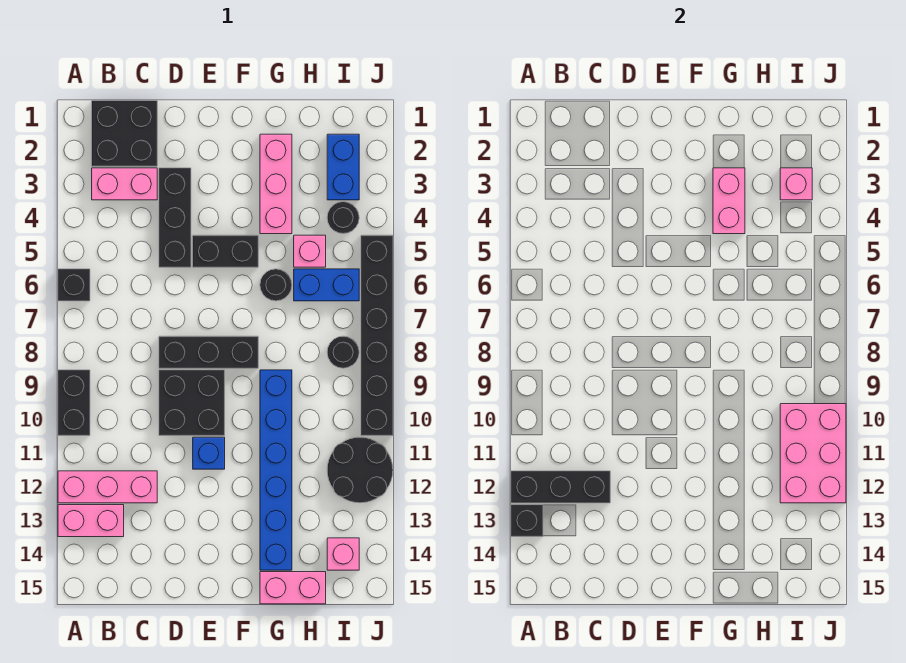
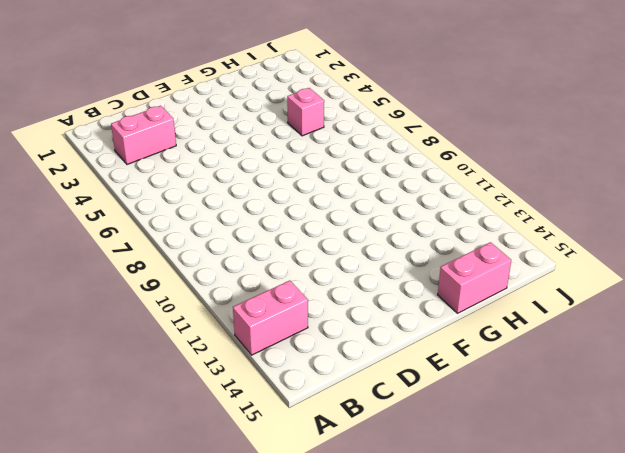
none -> black brick A6 level 1
none -> black brick A9:A10 level 1
none -> pink brick A12:C12 level 1

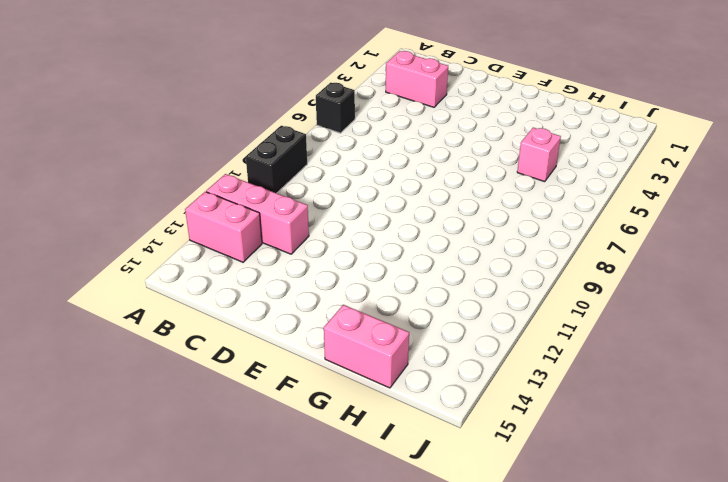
none -> black brick B1:C2 level 1
none -> black brick D3:D5 level 1
none -> black brick D8:F8 level 1

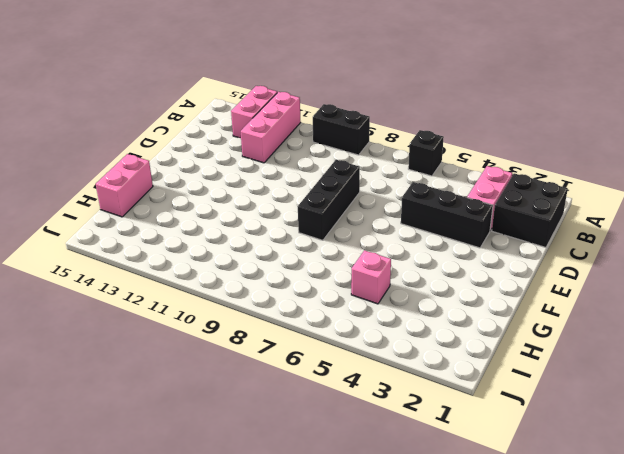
none -> black brick D9:E10 level 1
none -> black brick E5:F5 level 1
none -> blue brick E11 level 1

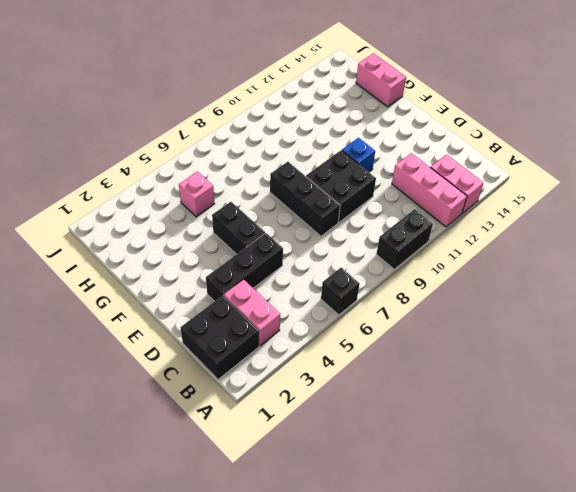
none -> pink brick G2:G4 level 1
none -> black round brick G6 level 1
none -> blue brick G9:G14 level 1

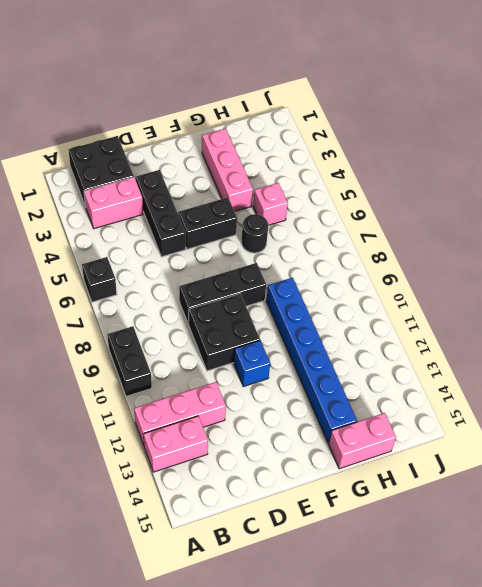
none -> blue brick H6:I6 level 1
none -> blue brick I2:I3 level 1
none -> black round brick I4 level 1

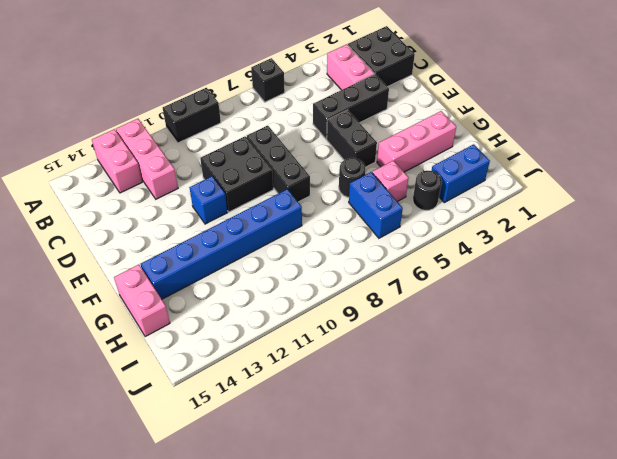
none -> black round brick I8 level 1
none -> black round brick I11:J12 level 1
none -> pink brick I14 level 1

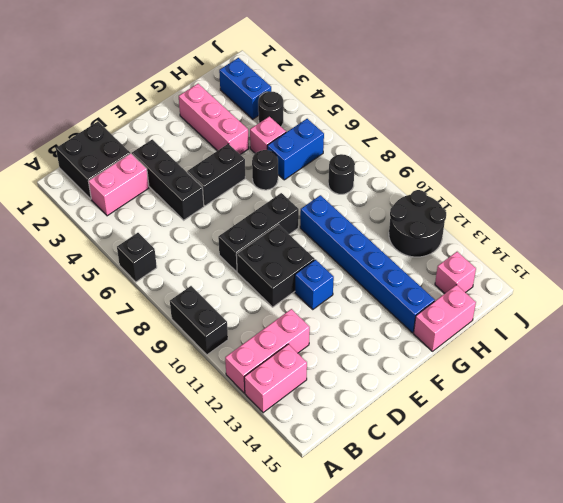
none -> black brick J5:J10 level 1
none -> black brick A12:C12 level 2
none -> black brick A13 level 2

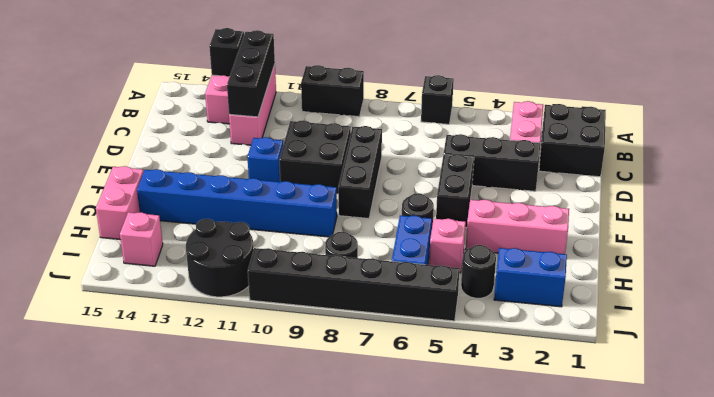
none -> pink brick G3:G4 level 2
none -> pink brick I3 level 2
none -> pink brick I10:J12 level 2

